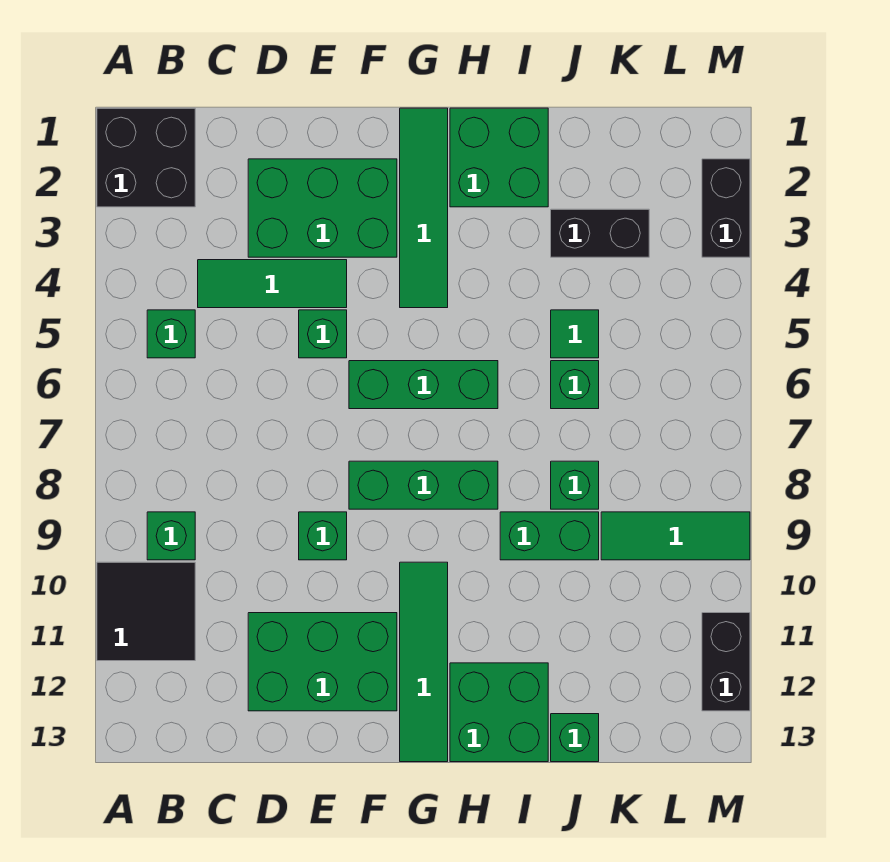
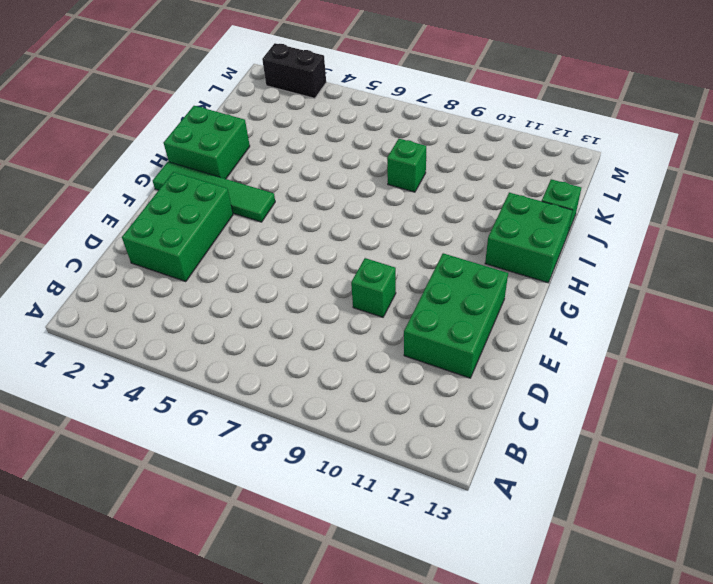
none -> black brick A1:B2 level 1
none -> black tile A10:B11 level 1
none -> green brick B5 level 1

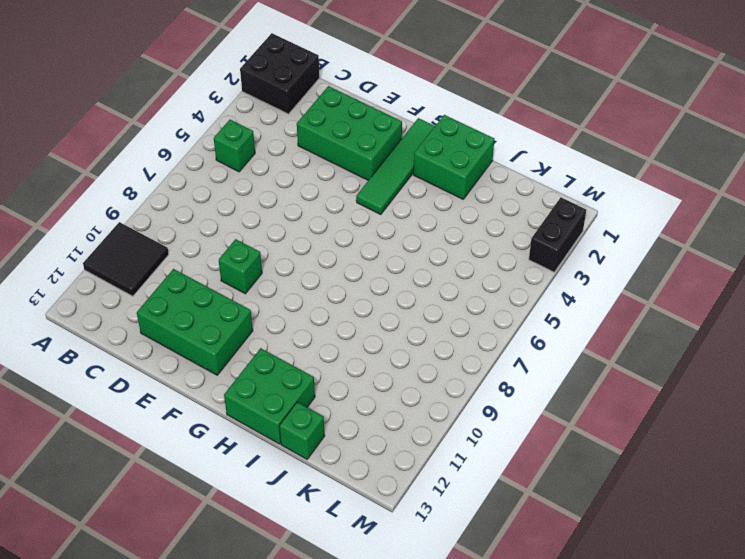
none -> green brick B9 level 1
none -> green tile C4:E4 level 1
none -> green brick E5 level 1

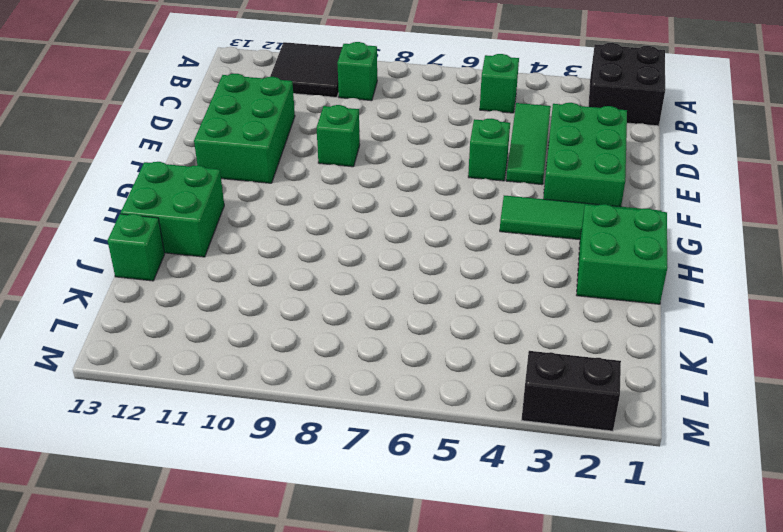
none -> green brick F6:H6 level 1
none -> green brick F8:H8 level 1
none -> green tile G10:G13 level 1

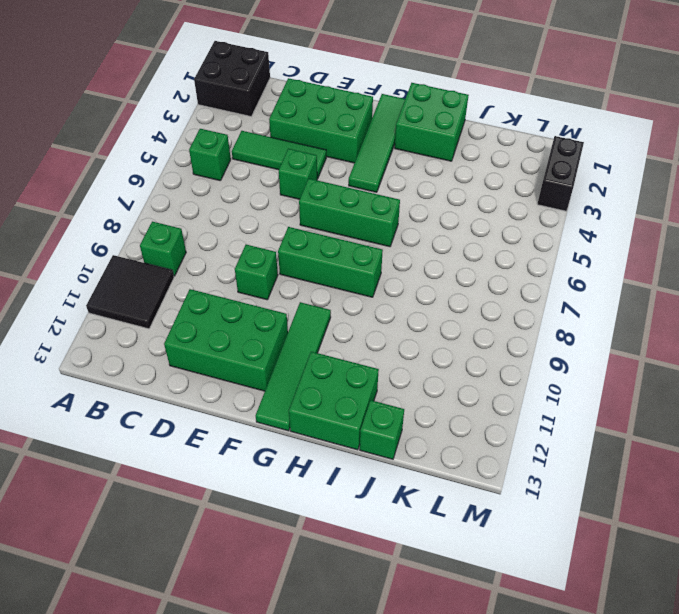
none -> green brick I9:J9 level 1
none -> black brick J3:K3 level 1
none -> green tile J5 level 1

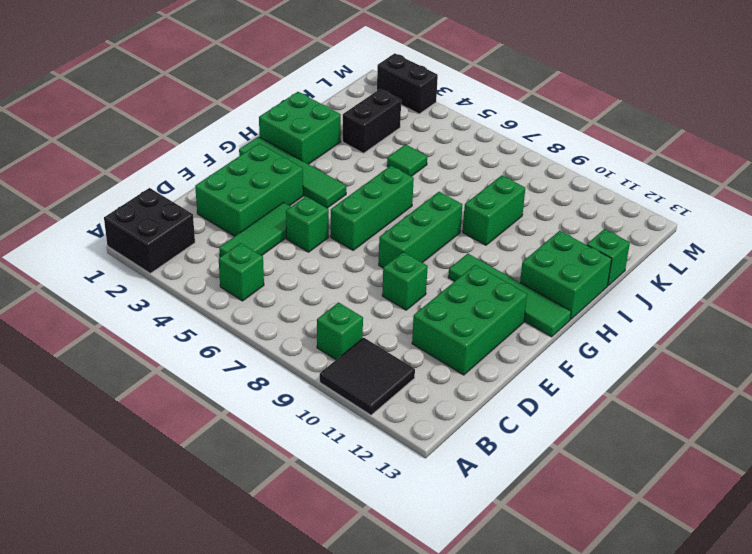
none -> green brick J6 level 1
none -> green brick J8 level 1
none -> green tile K9:M9 level 1

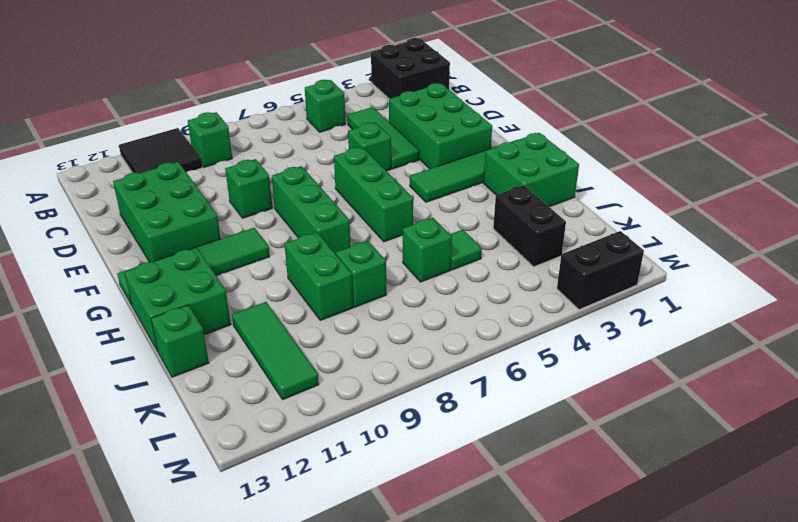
green tile J11:L11 level 1 -> green tile K9:M9 level 1
none -> black brick M11:M12 level 1

